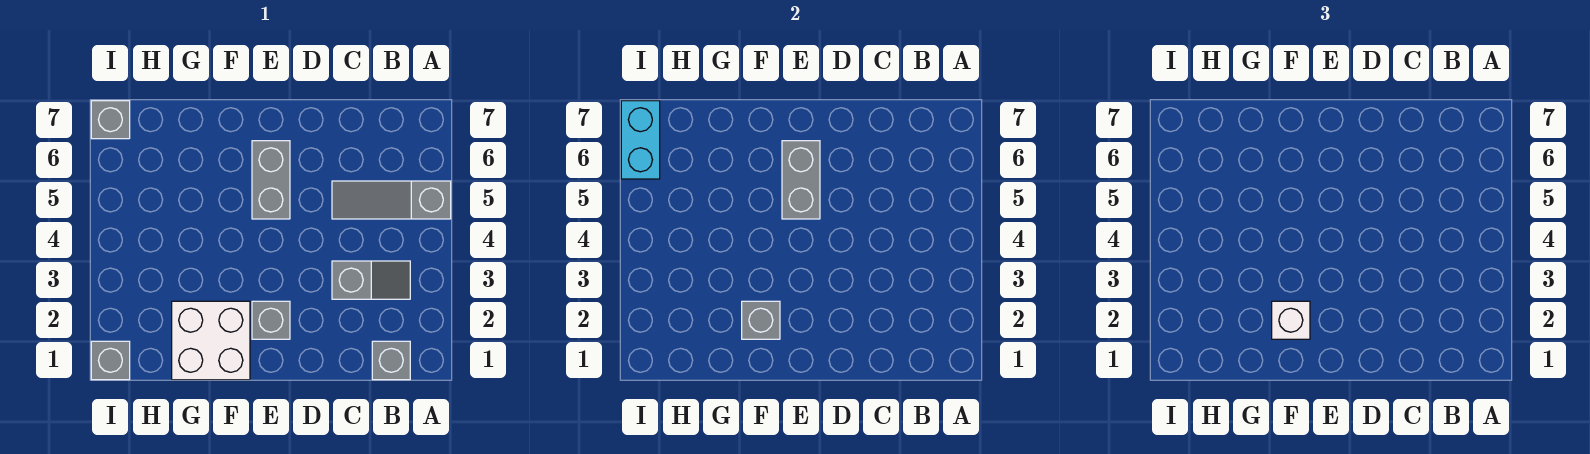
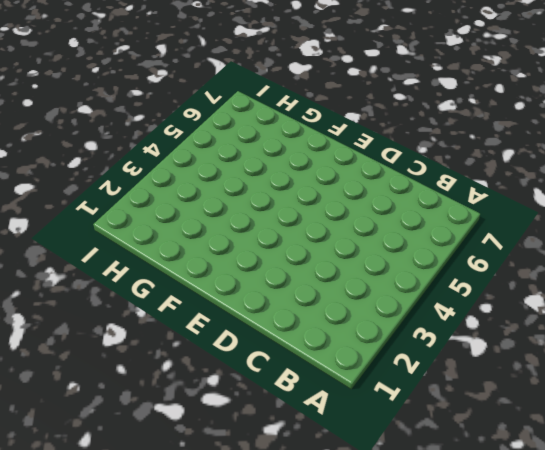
none -> grey slope A5:C5 level 1 top A
none -> grey brick B1 level 1
none -> grey slope B3:C3 level 1 top C

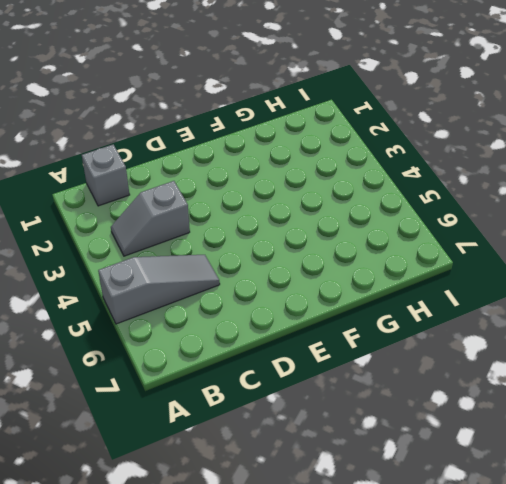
none -> grey brick E2 level 1
none -> grey brick E5:E6 level 1
none -> white brick F1:G2 level 1

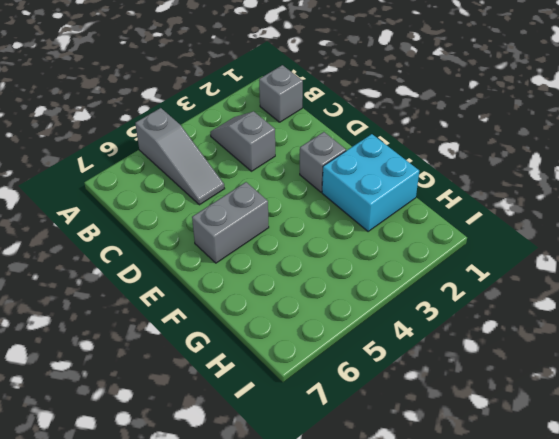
cyan brick F1:G2 level 1 -> white brick F1:G2 level 1
none -> grey brick I1 level 1
none -> grey brick I7 level 1
none -> grey brick E5:E6 level 2

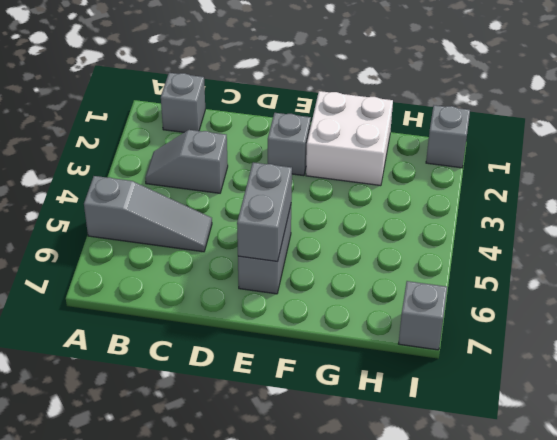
none -> grey brick F2 level 2
none -> cyan brick I6:I7 level 2
none -> white brick F2 level 3

